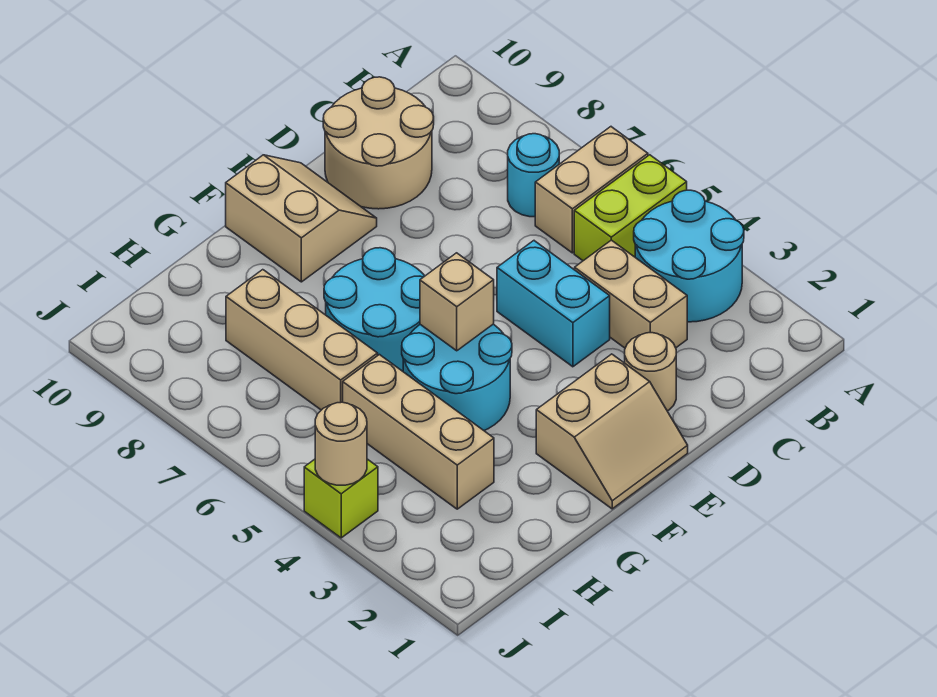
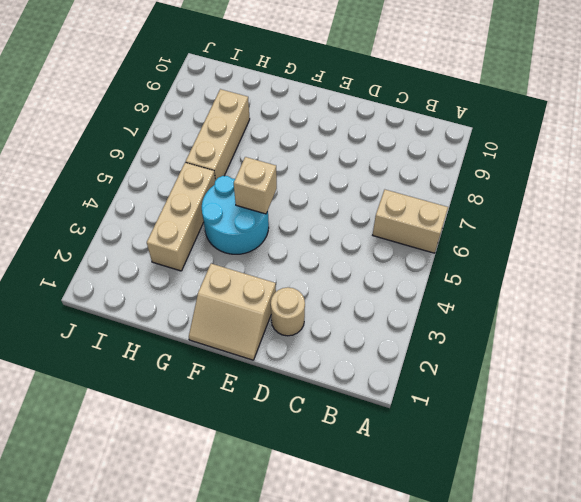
none -> cyan round brick A3:B4 level 1
none -> lime brick A5:B5 level 1
none -> cyan round brick B7 level 1

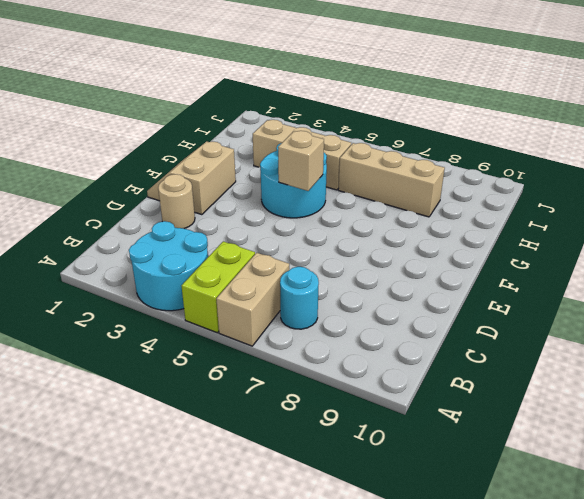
none -> tan brick C3:C4 level 1
none -> tan round brick C9:D10 level 1
none -> cyan brick D4:D5 level 1

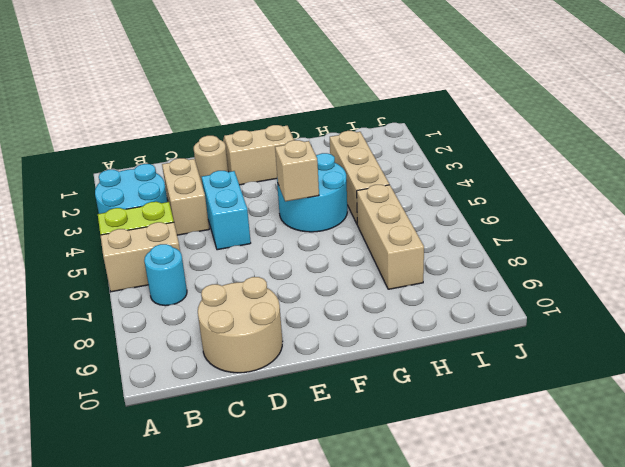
none -> tan slope E9:F10 level 1 top F
none -> cyan round brick F6:G7 level 1
none -> lime brick J4 level 1

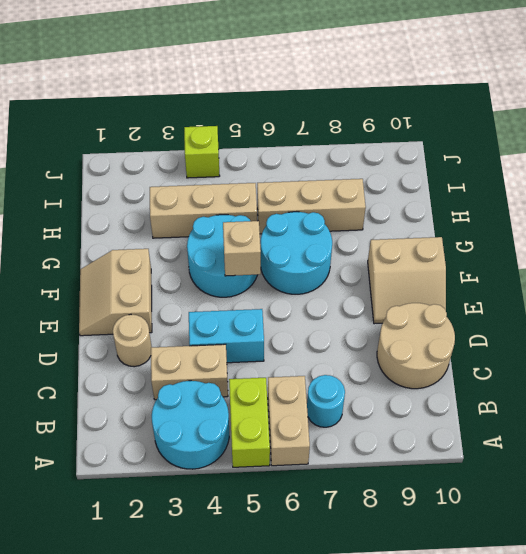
none -> tan round brick J4 level 2

